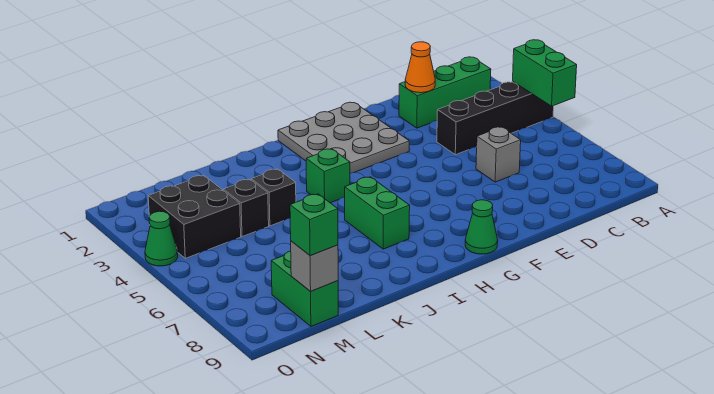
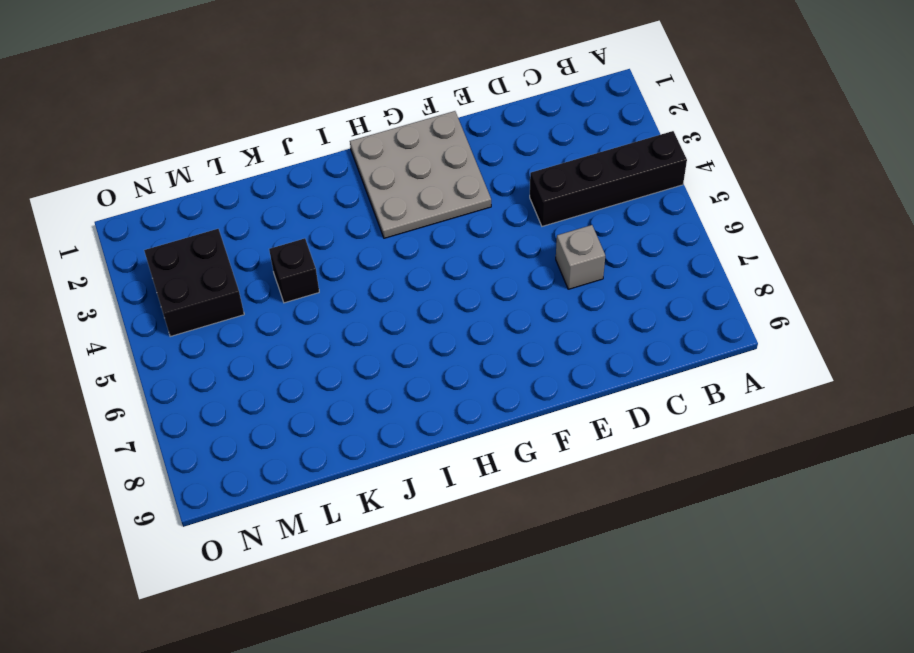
none -> green brick B2:D2 level 1
none -> green cone G9 level 1
none -> green brick I4 level 1

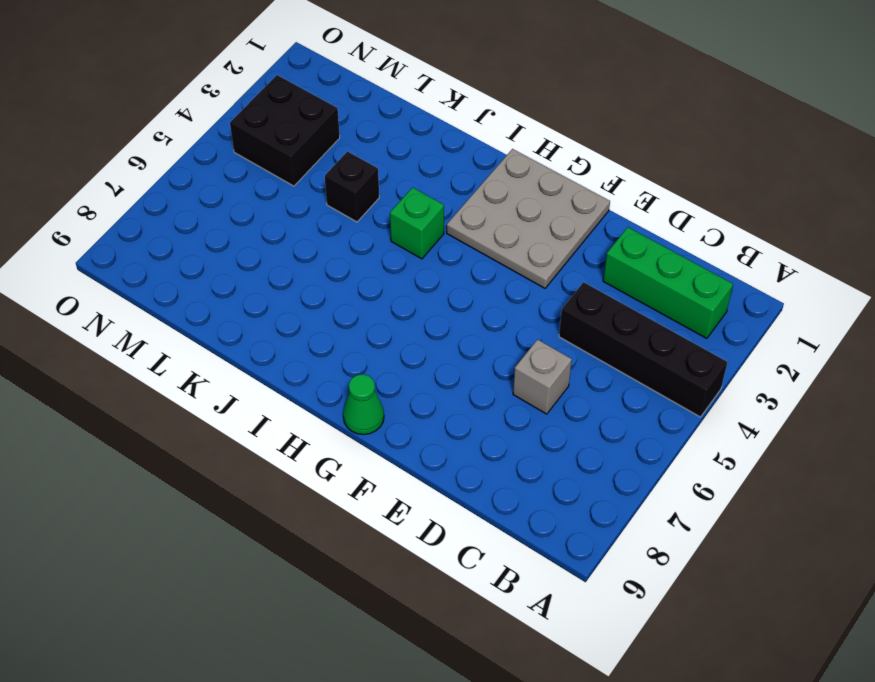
none -> green brick I6:I7 level 1
none -> black brick L4 level 1
none -> green brick M8:M9 level 1

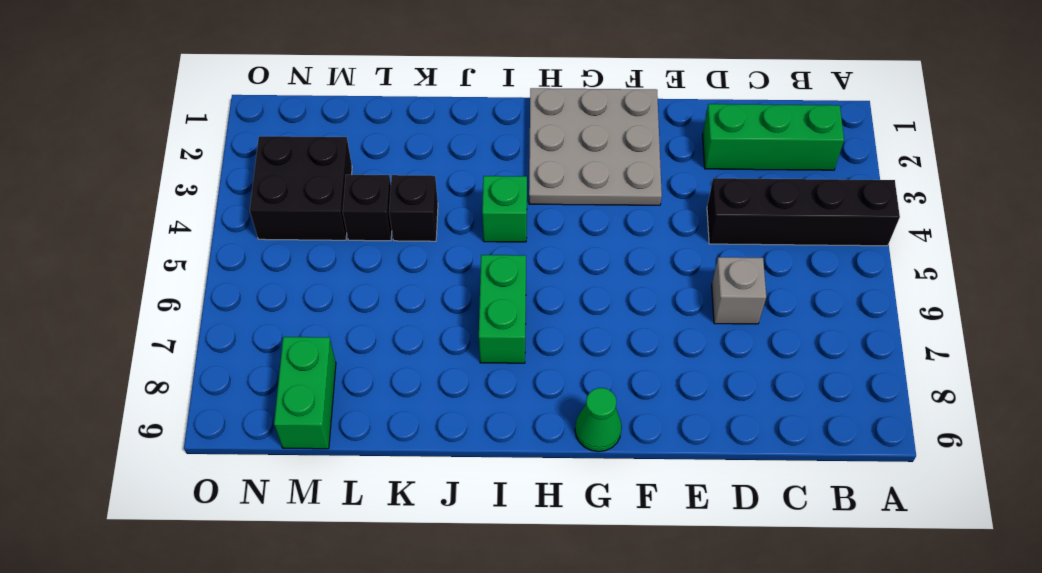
none -> green cone O4 level 1
none -> green brick A4:A5 level 2
none -> orange cone D2 level 2

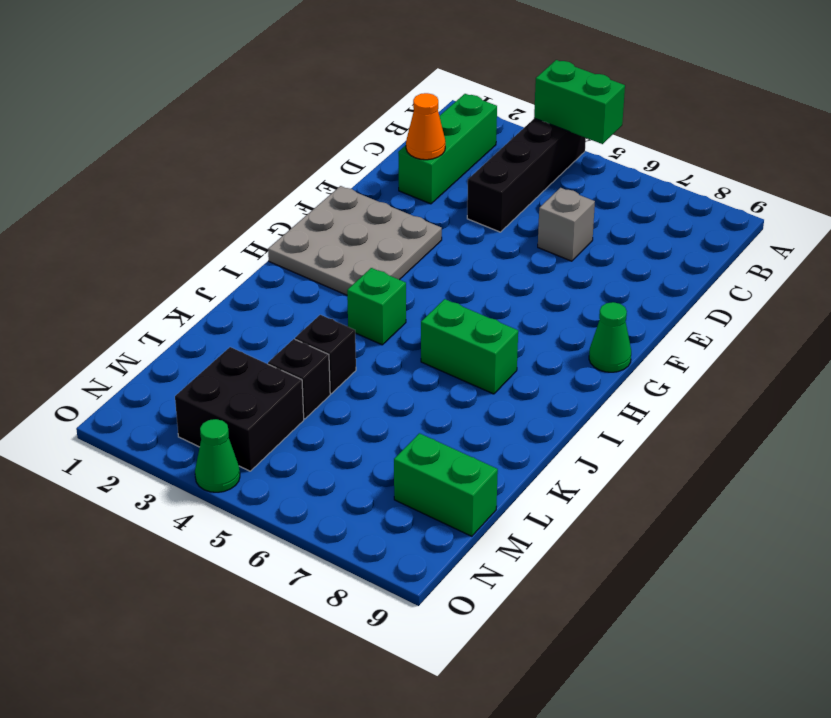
none -> grey brick M9 level 2
none -> green brick M9 level 3

